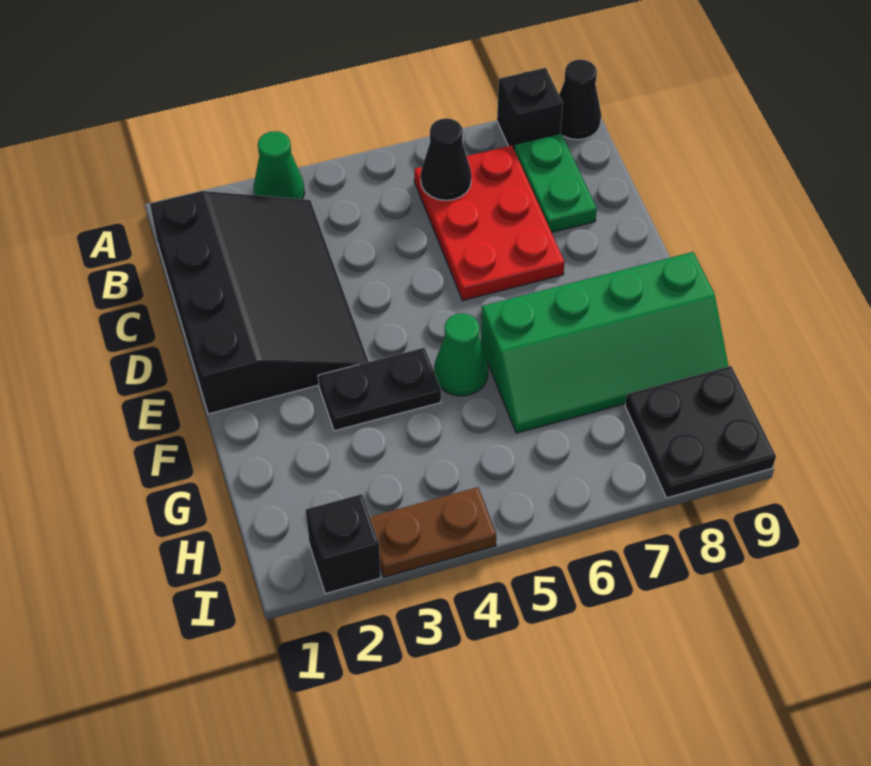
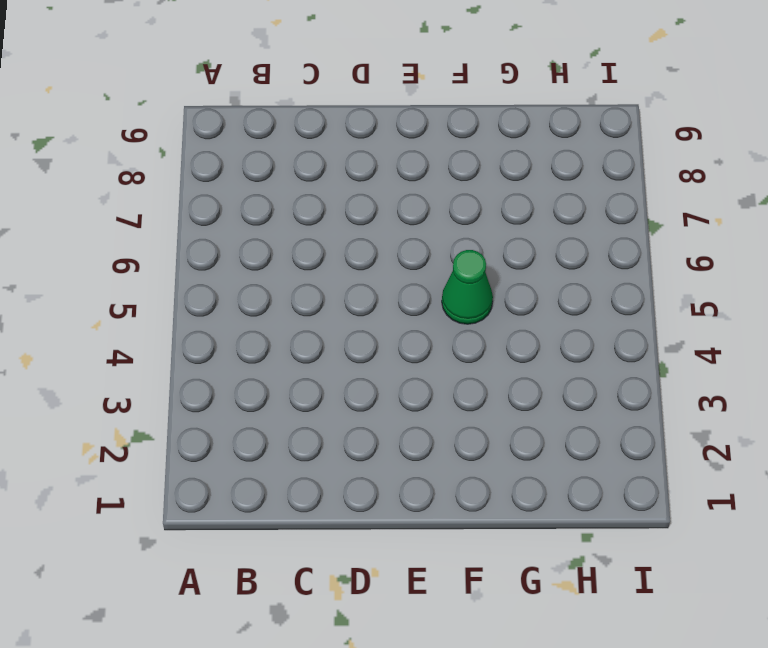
none -> green cone A3 level 1
none -> black brick A8 level 1
none -> black cone A9 level 1

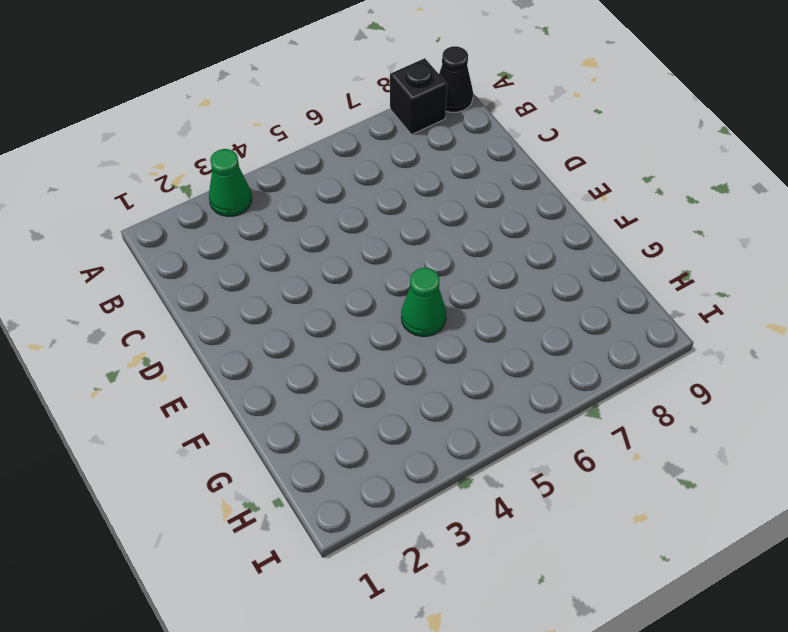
none -> black slope B1:E3 level 1 top 1
none -> red plate B6:D7 level 1
none -> green plate B8:C8 level 1

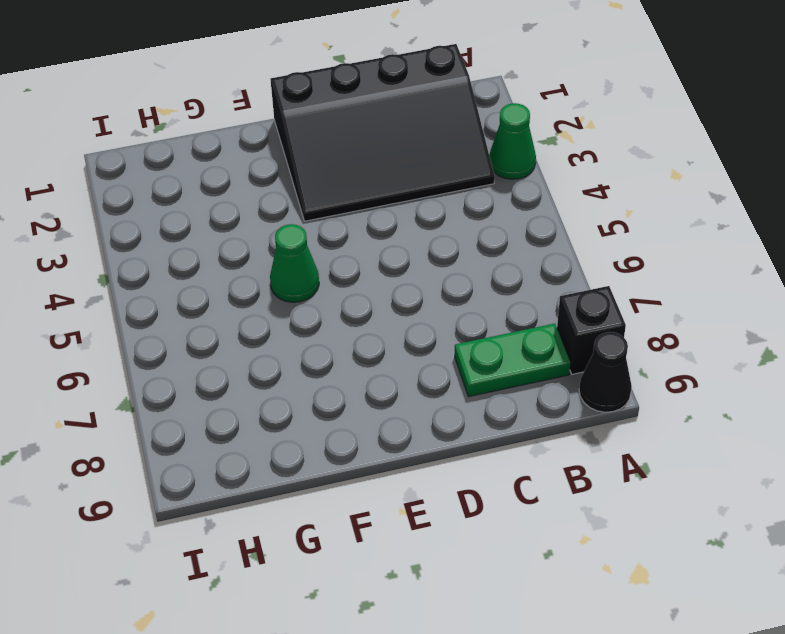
none -> red plate B6:D7 level 1
none -> black plate F3:F4 level 1
none -> green slope F6:G9 level 1 top F

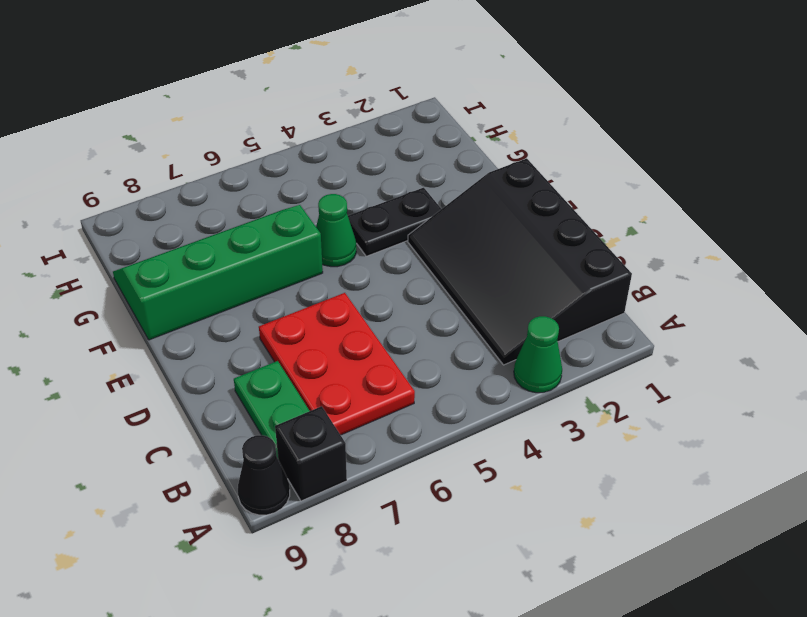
none -> black plate H8:I9 level 1
none -> black brick I2 level 1
none -> brown plate I3:I4 level 1

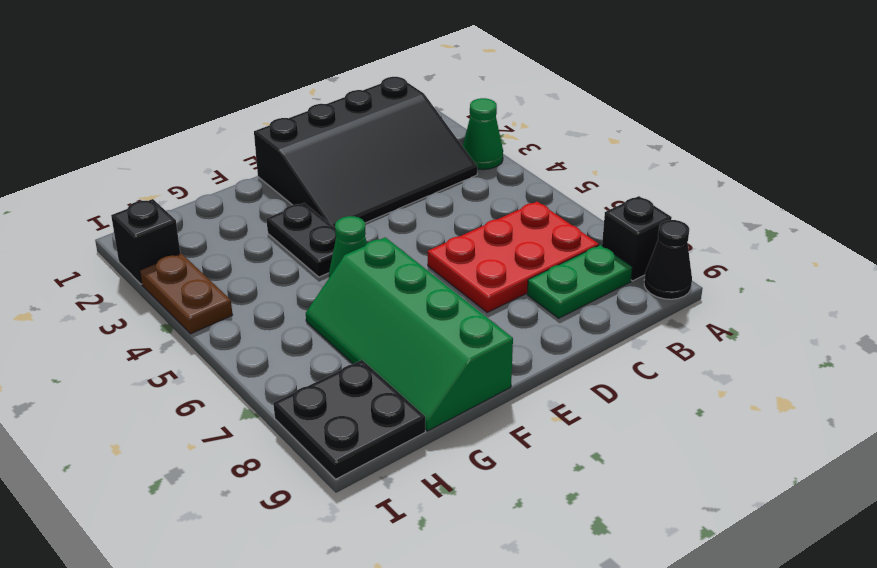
none -> black cone B6 level 2

